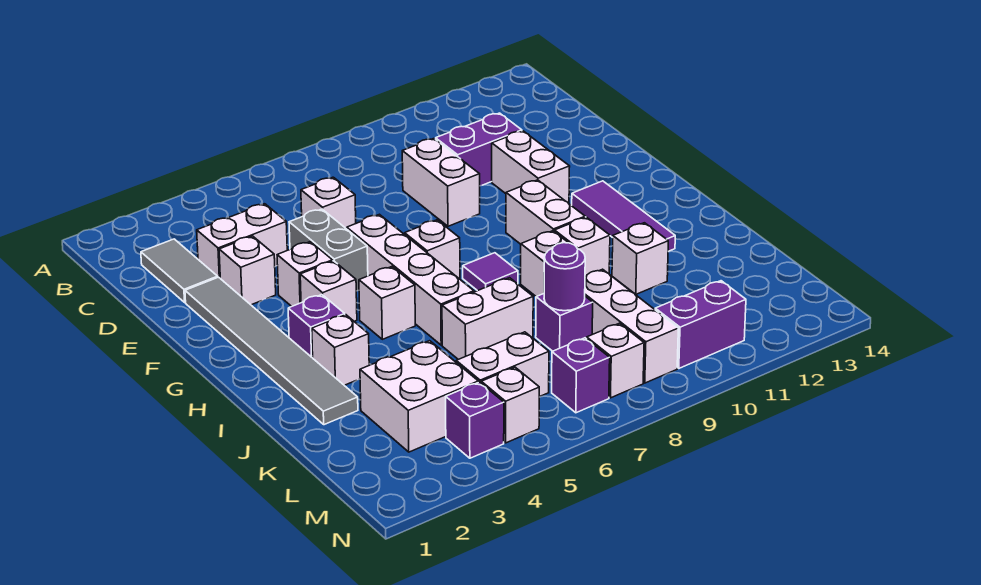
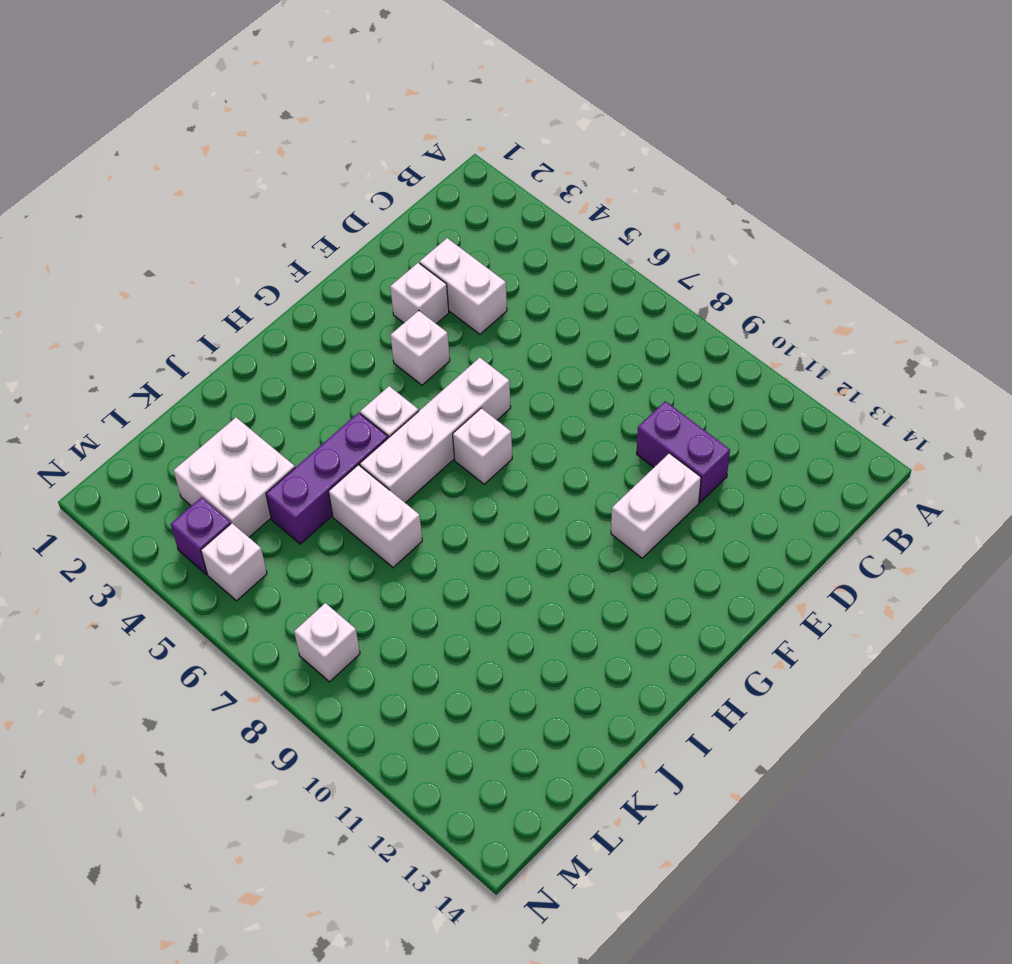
purple brick I5:K5 level 1 -> none
none -> grey tile C2:D2 level 1
none -> white brick D6 level 1
none -> white brick D9:E9 level 1
none -> grey tile E2:J2 level 1

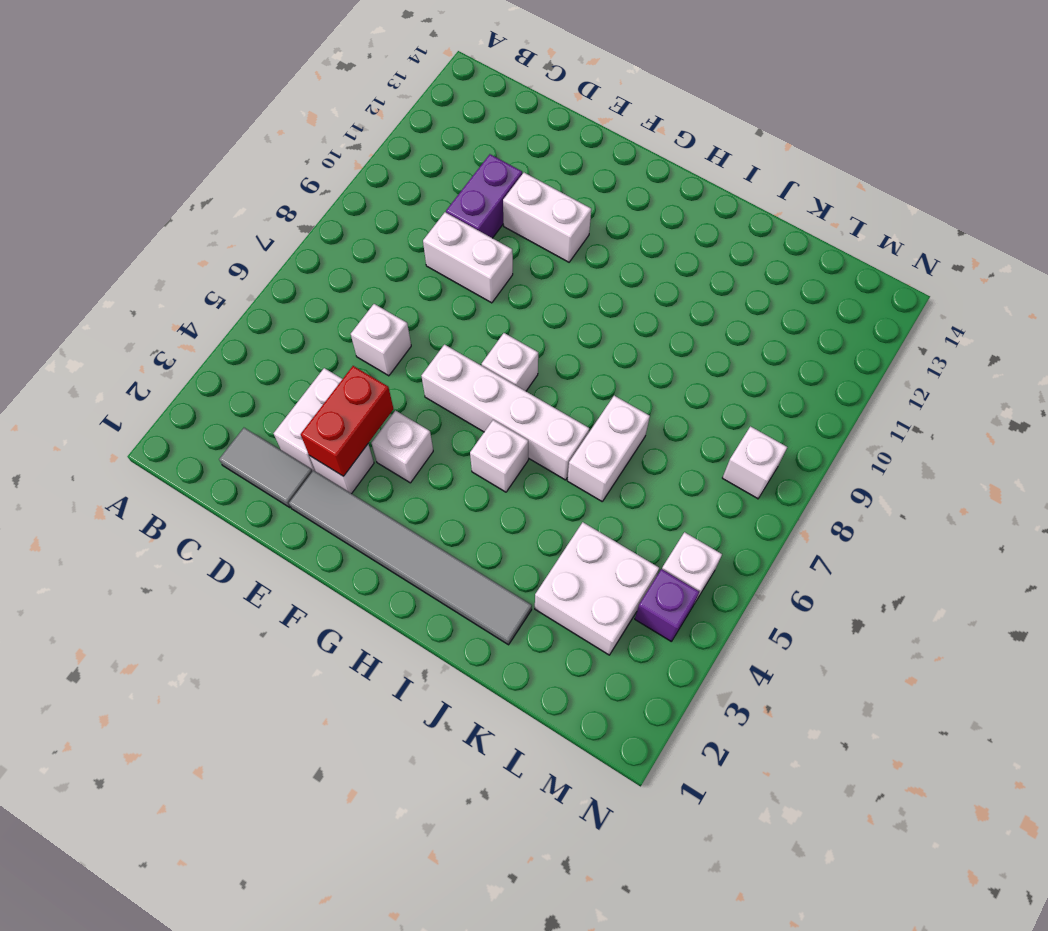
red brick E3:E4 level 2 -> none
none -> grey brick E5:F5 level 1
none -> white brick G4 level 1
none -> white brick G10:H10 level 1
none -> purple tile G12:I12 level 1

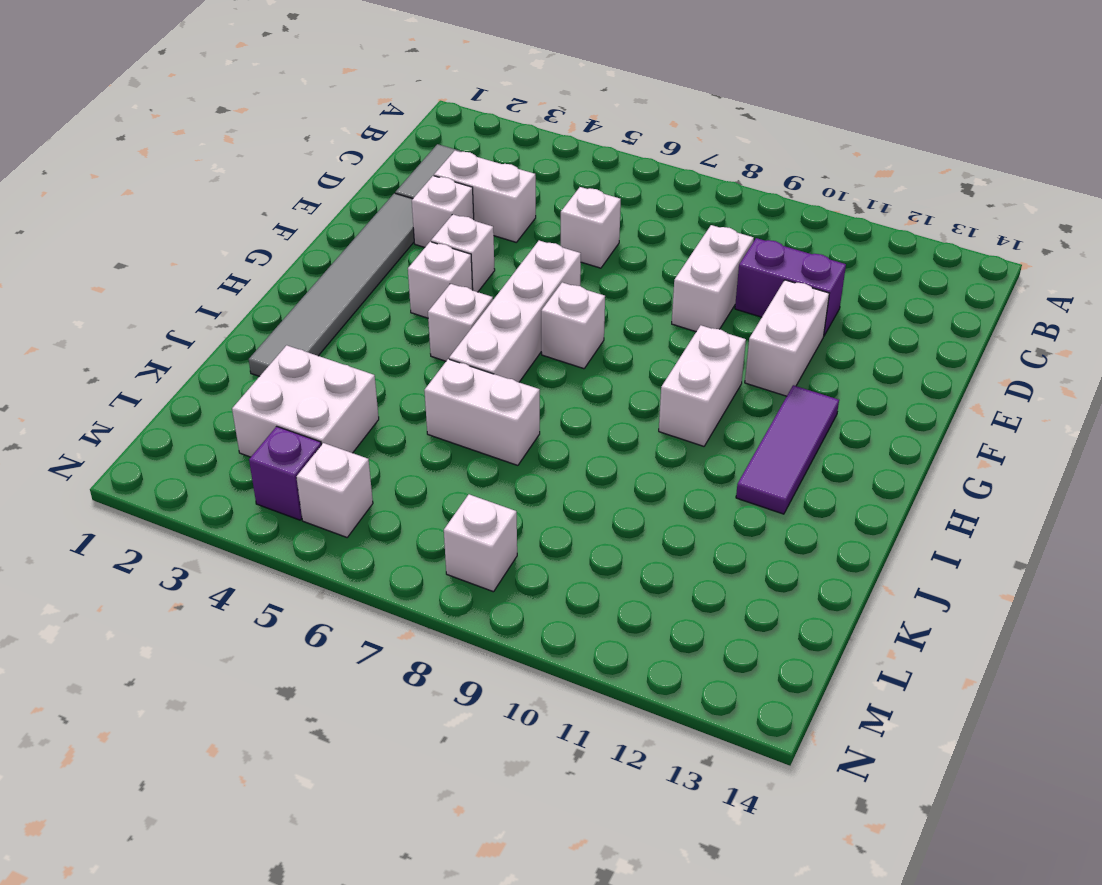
none -> grey brick E5:F5 level 1
none -> purple brick H3 level 1
none -> purple tile H8 level 1
none -> white brick I3 level 1

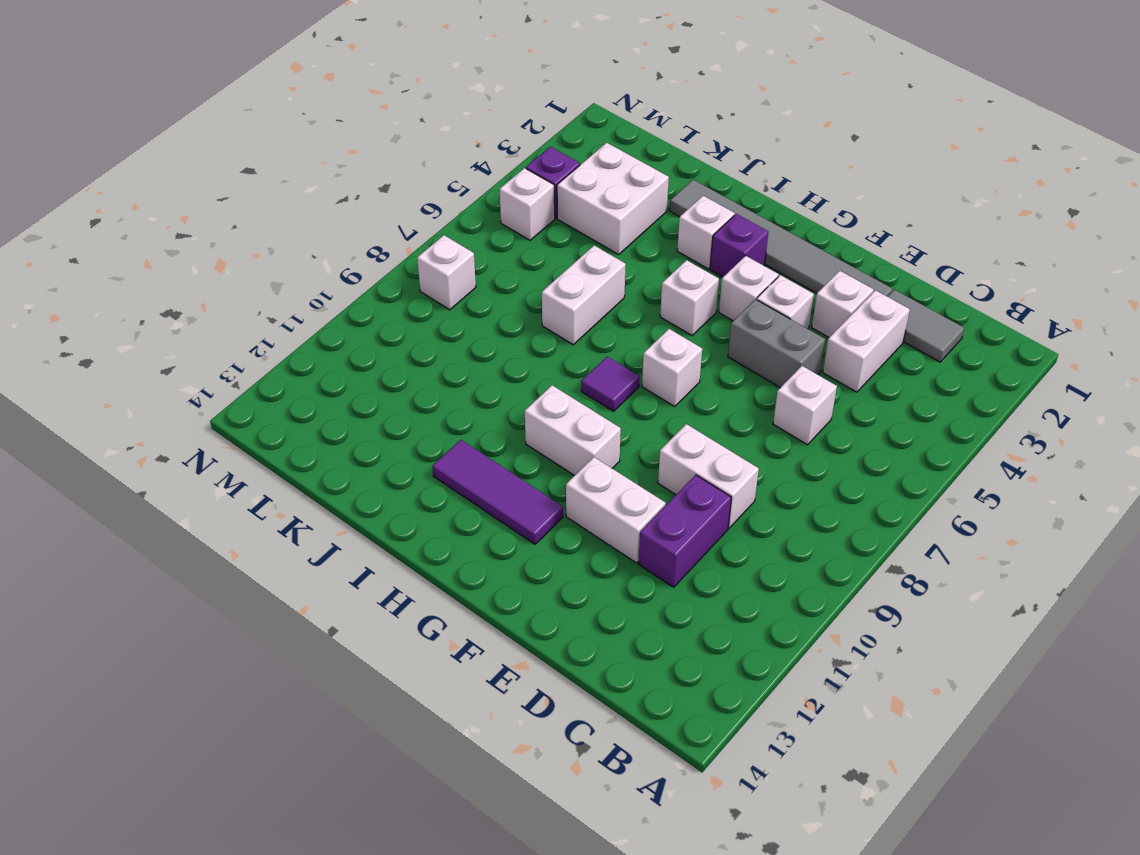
none -> white brick F6:I6 level 1
none -> white brick I9 level 1
none -> white brick I10 level 1
none -> white brick J11 level 1

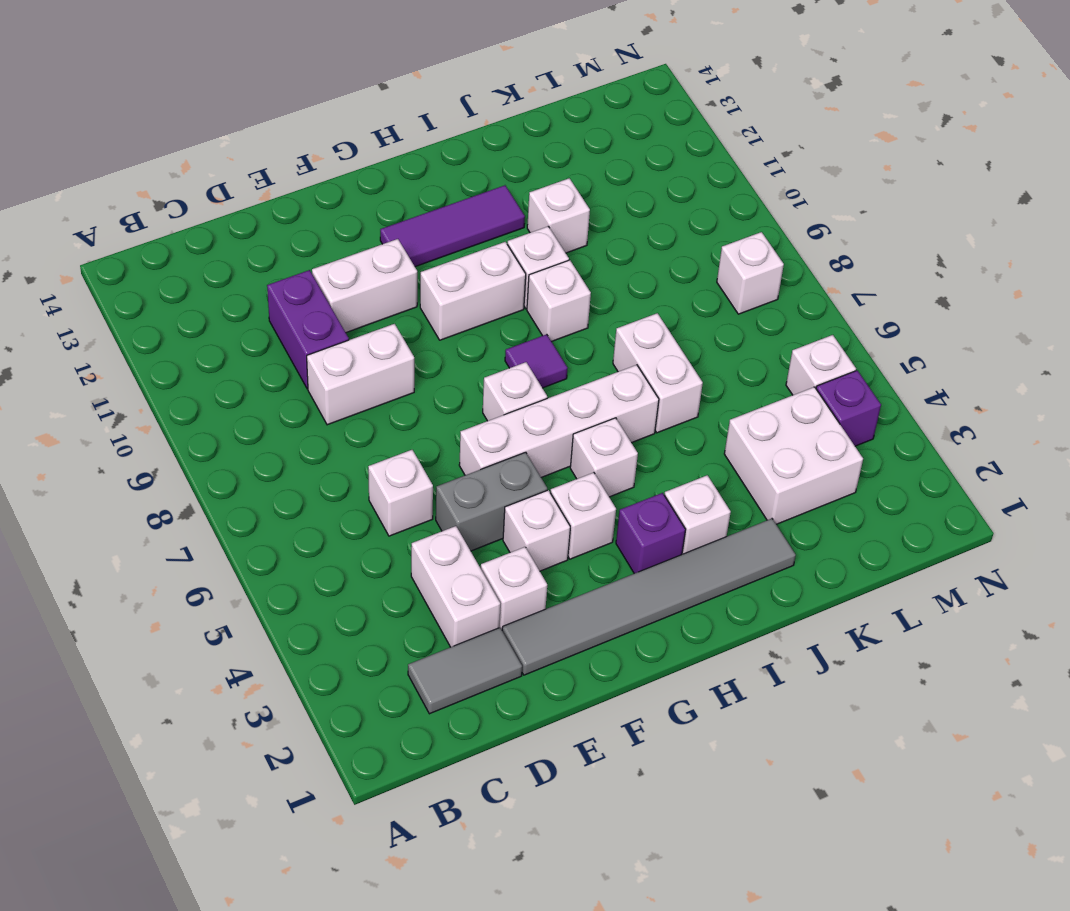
none -> purple brick K8 level 1
none -> white brick K9:M9 level 1
none -> white brick L5:L6 level 1
none -> purple brick M7 level 1

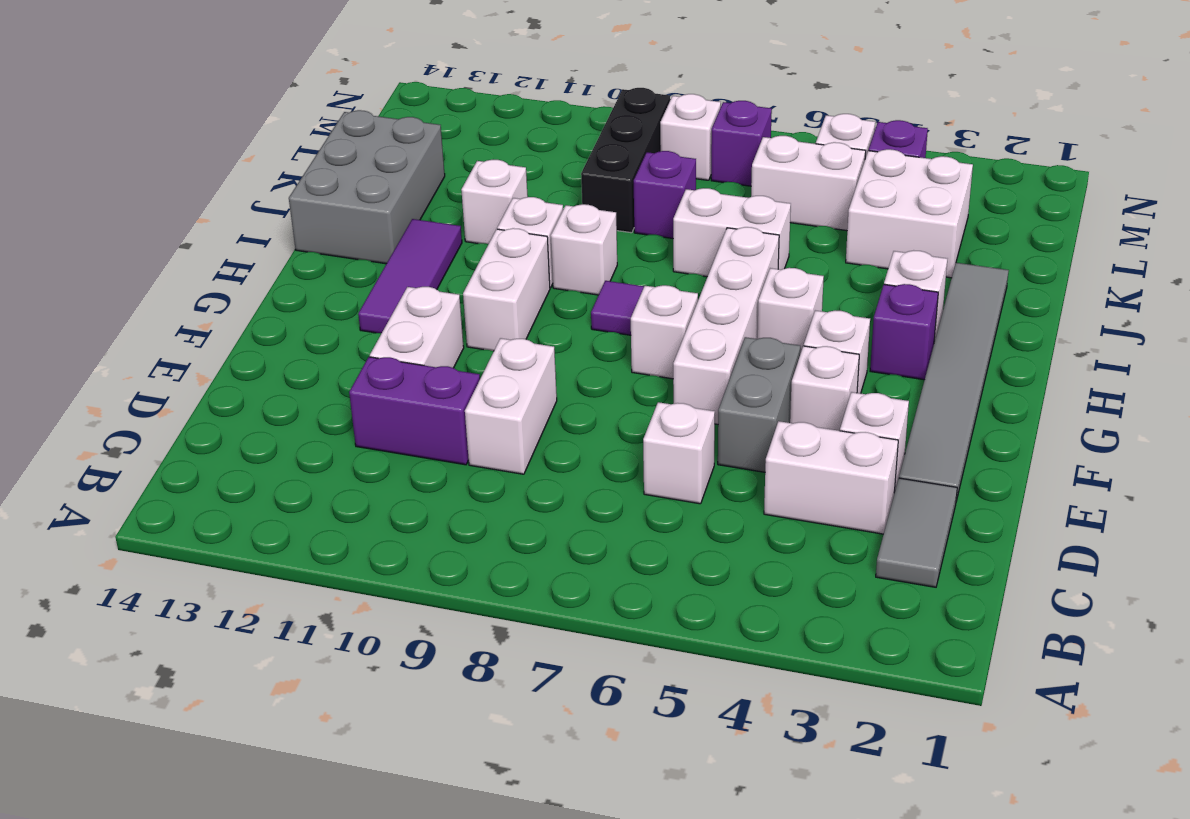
grey brick I13:K14 level 1 -> none
black brick K9:M9 level 1 -> white brick K9:M9 level 1
none -> purple brick M10:M11 level 1
none -> purple round brick K8 level 2

